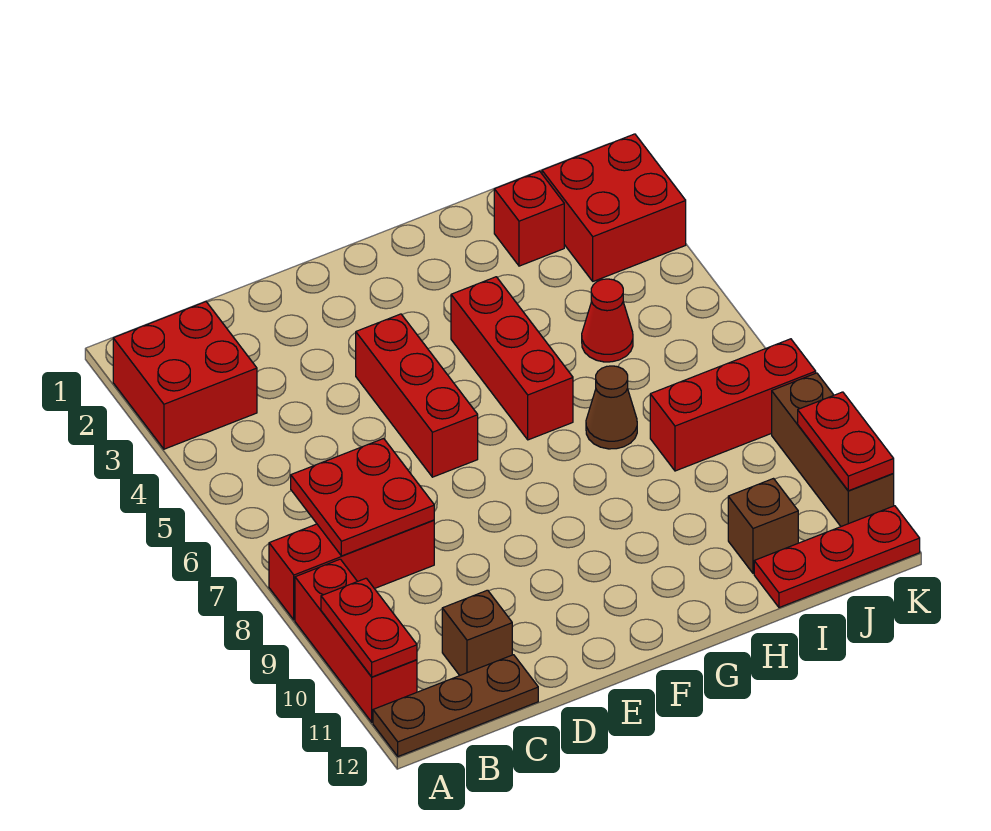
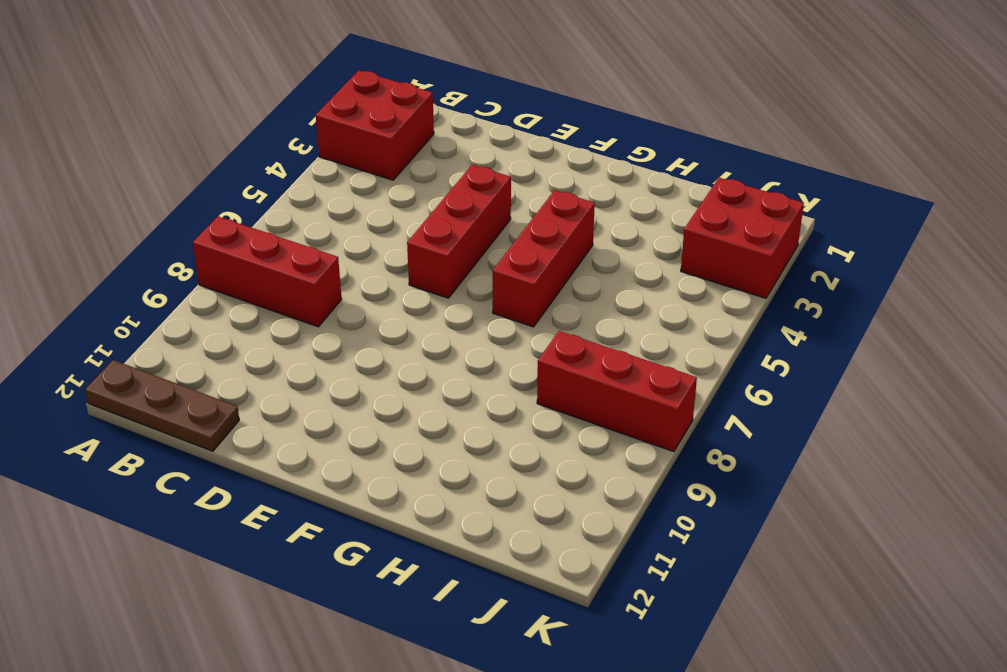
none -> red brick A9:A11 level 1
none -> brown brick C11 level 1
none -> brown cone H7 level 1

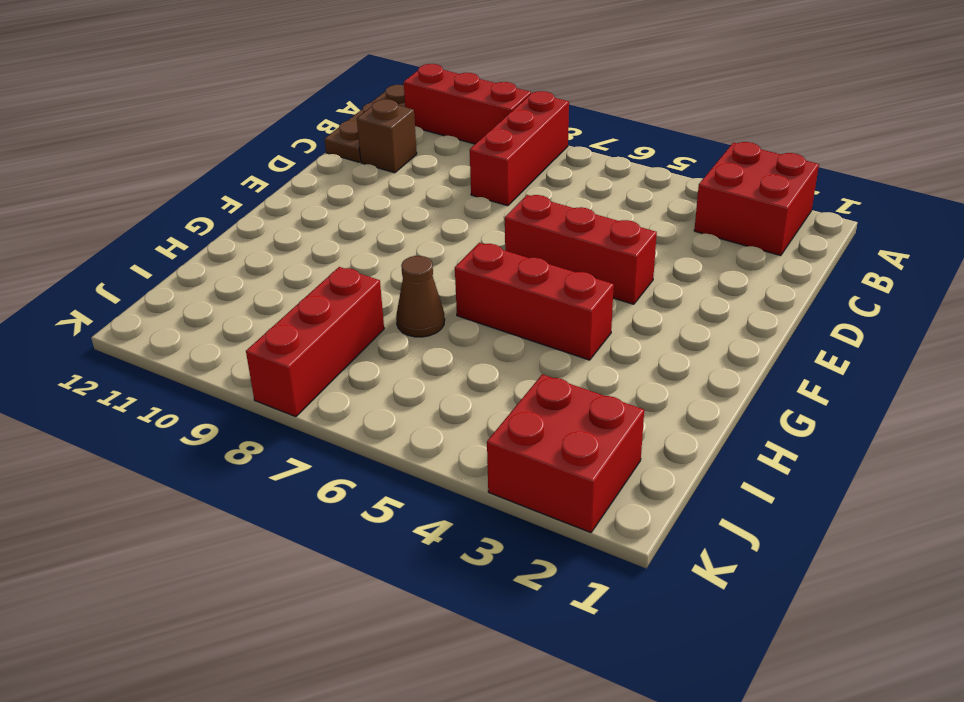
none -> red brick I2 level 1
none -> red cone I5 level 1
none -> brown brick I11 level 1

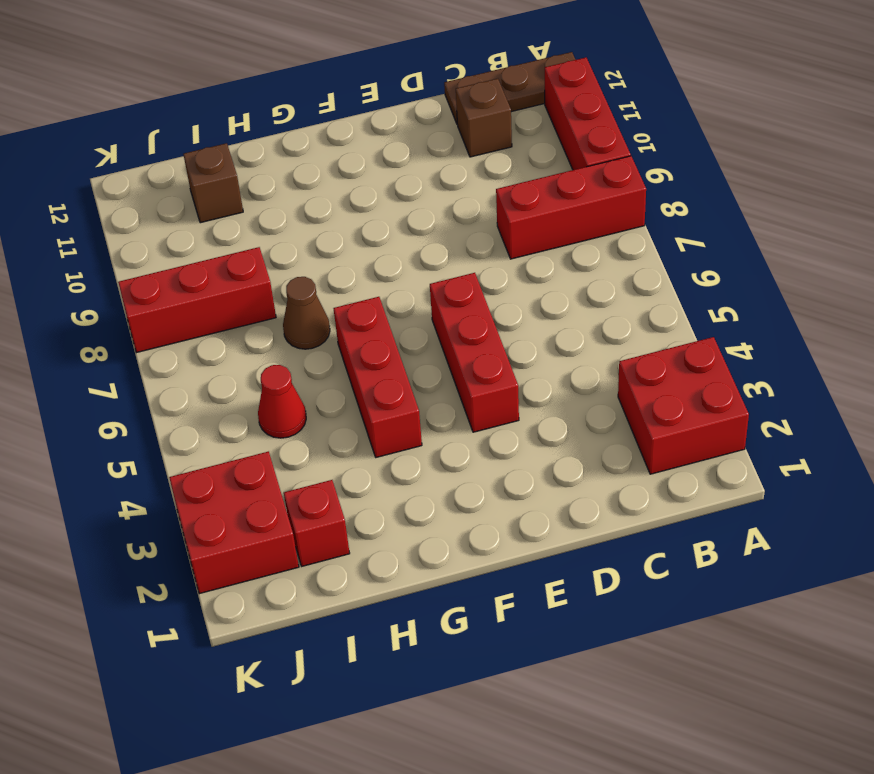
none -> red plate I12:K12 level 1
none -> brown brick K9:K11 level 1
none -> red plate A10:A11 level 2

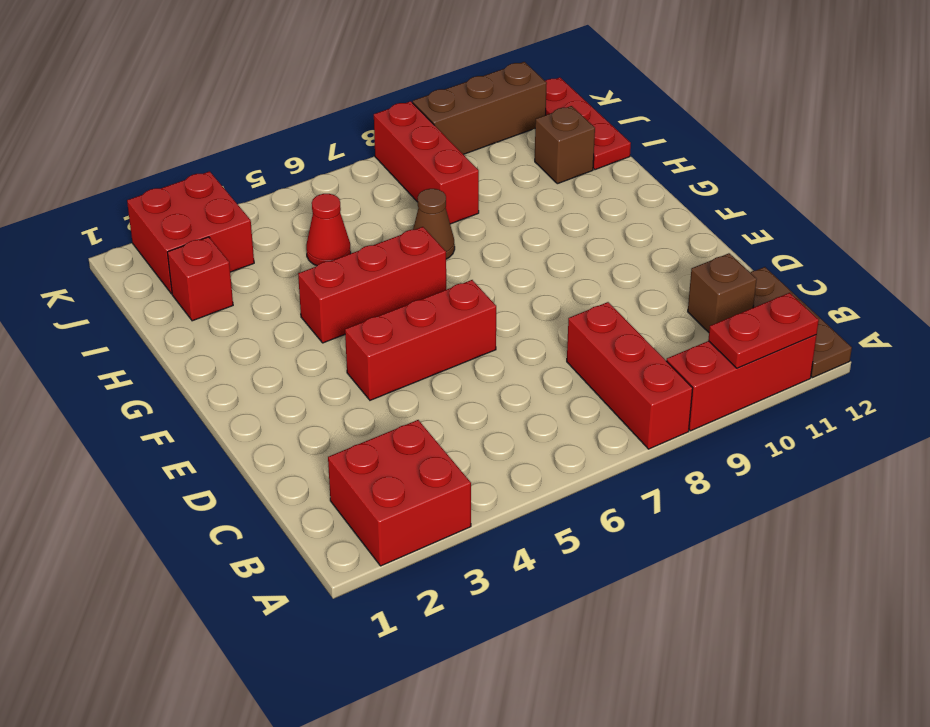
none -> red plate B7:C8 level 2
none -> red plate K10:K11 level 2

